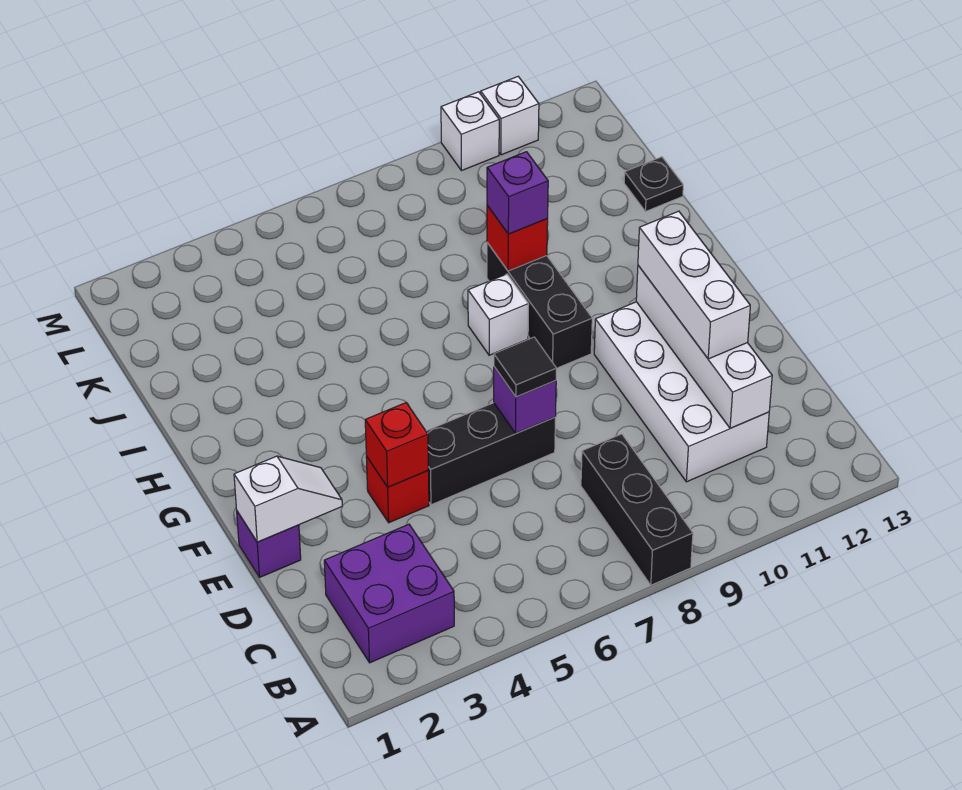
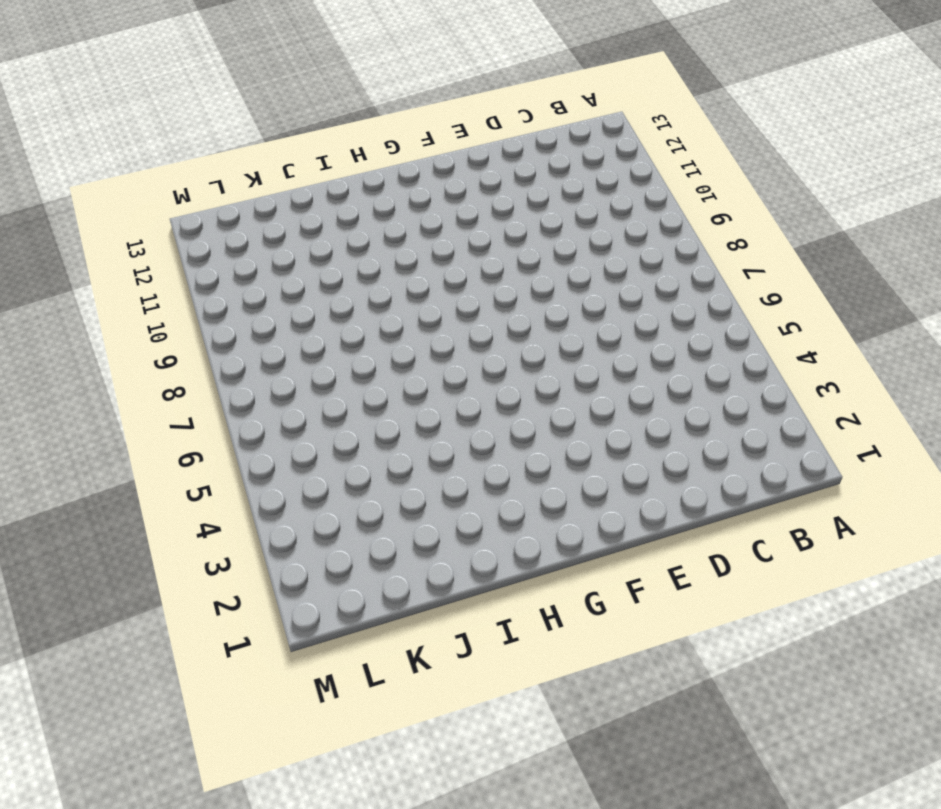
none -> black brick A8:C8 level 1
none -> purple brick B2:C3 level 1
none -> white brick C10:F11 level 1

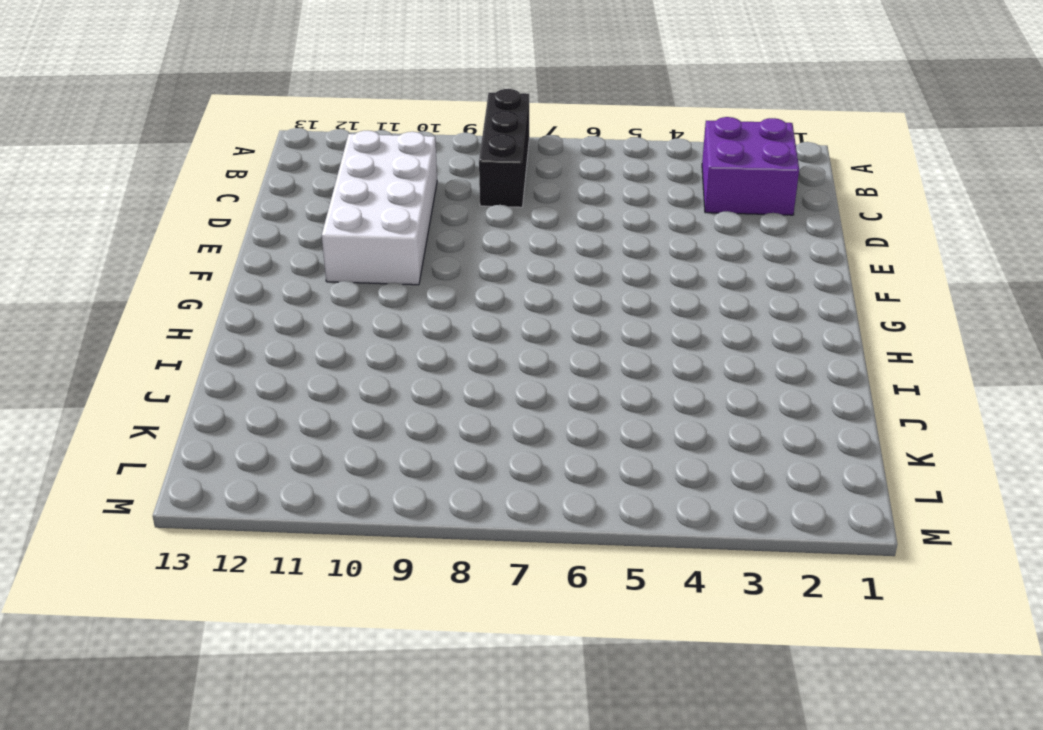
none -> purple brick E1 level 1
none -> red brick E4 level 1
none -> black brick E5:E7 level 1

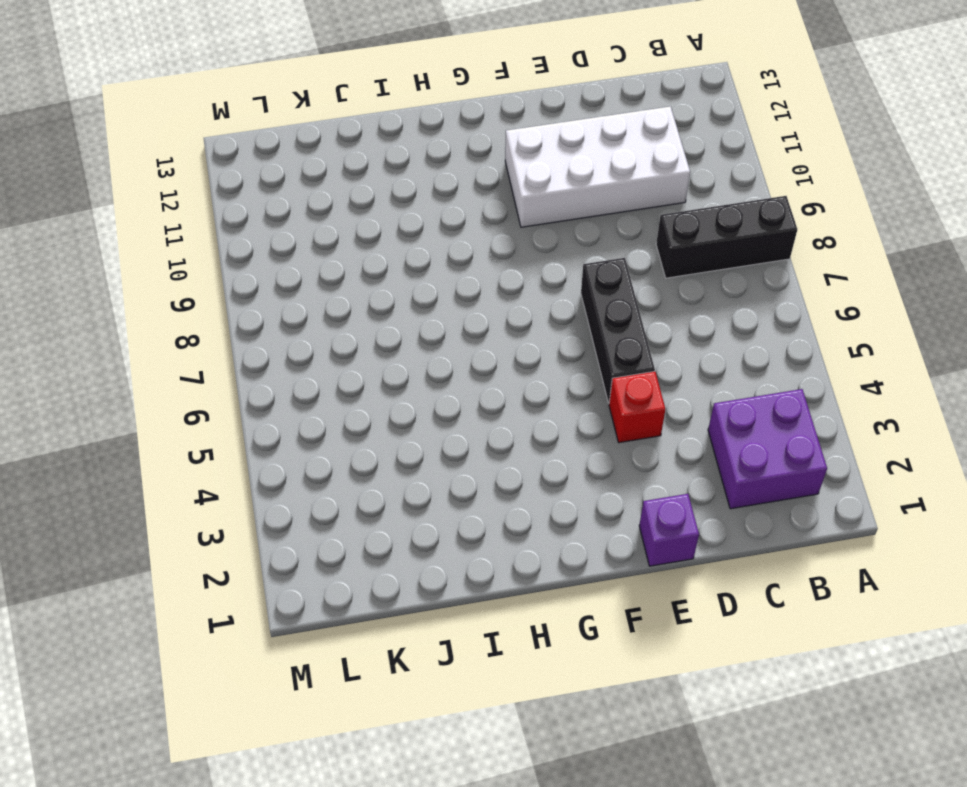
none -> black brick G9:I9 level 1
none -> white brick H8 level 1
none -> black plate J13 level 1

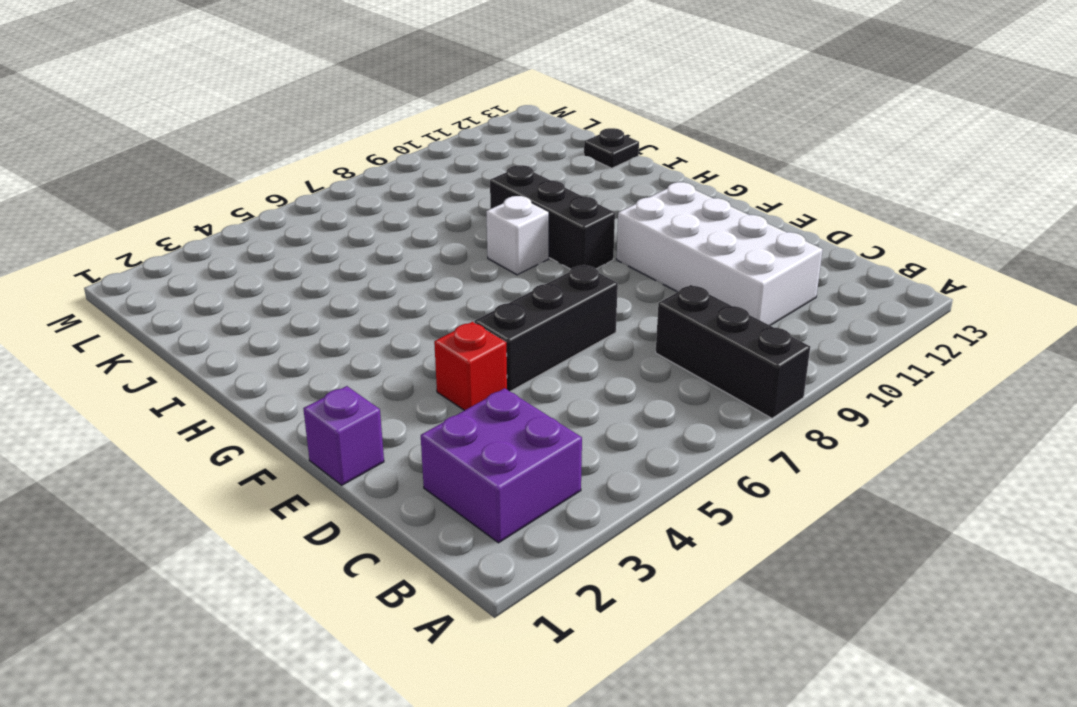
none -> white brick M10 level 1
none -> white brick M11 level 1
none -> white brick C11:F11 level 2

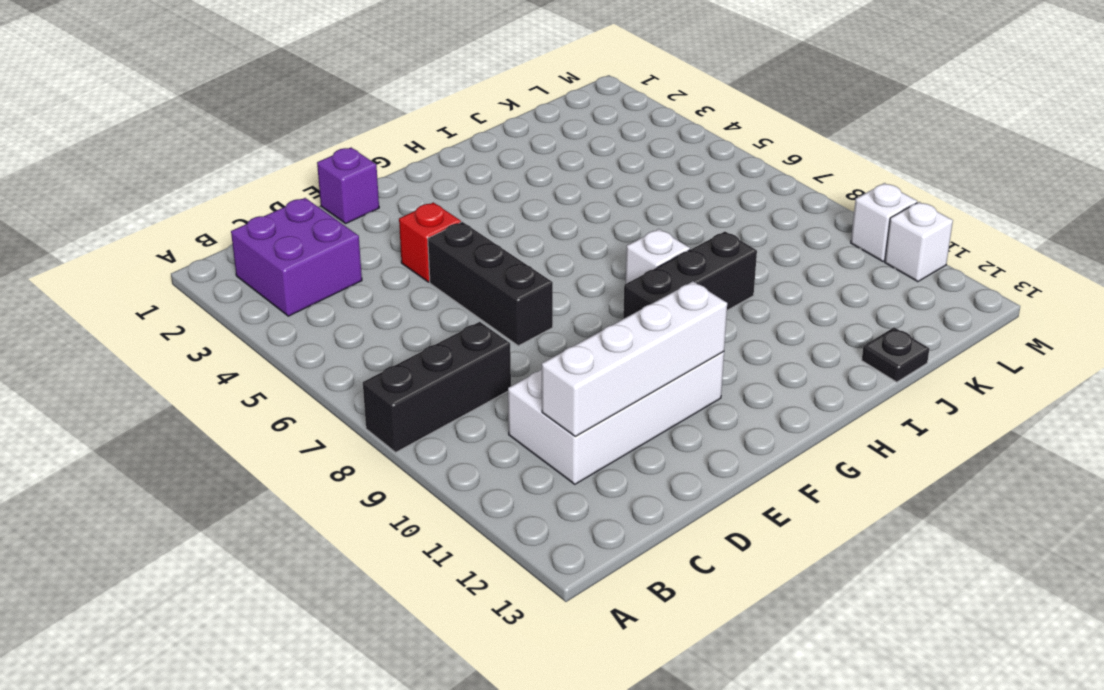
none -> white slope E1:E2 level 2 top 1
none -> red brick E4 level 2
none -> purple brick E7 level 2

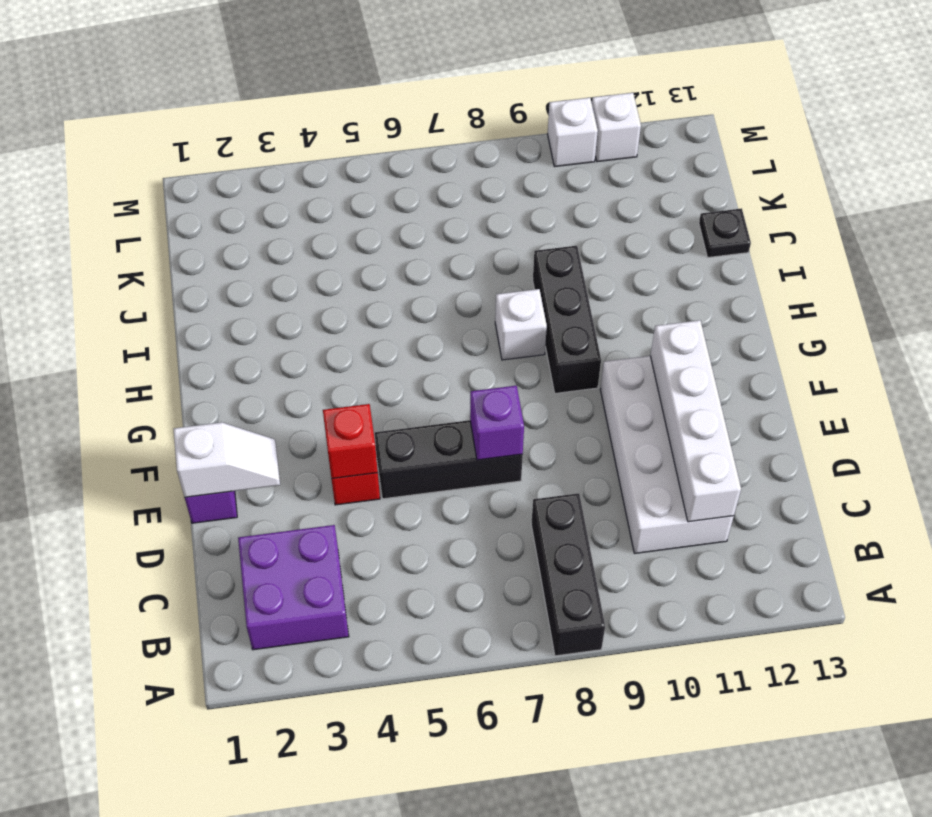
none -> red brick I9 level 2
none -> white brick D11:F11 level 3
none -> black tile E7 level 3

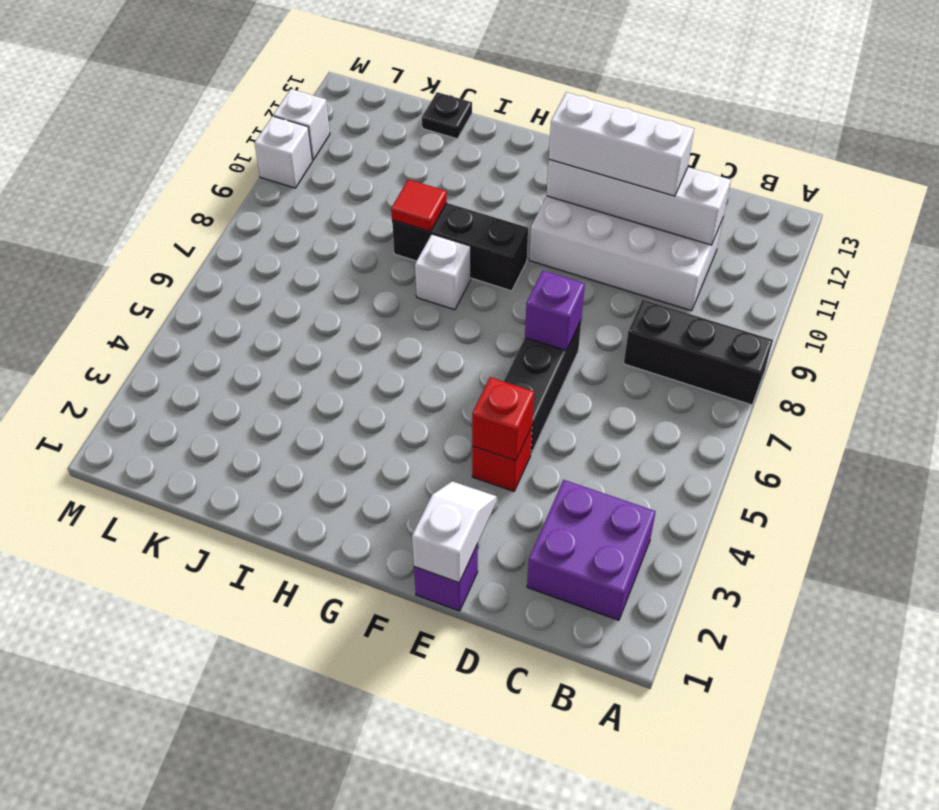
red tile I9 level 2 -> red brick I9 level 2
none -> black tile E7 level 3
none -> purple brick I9 level 3

